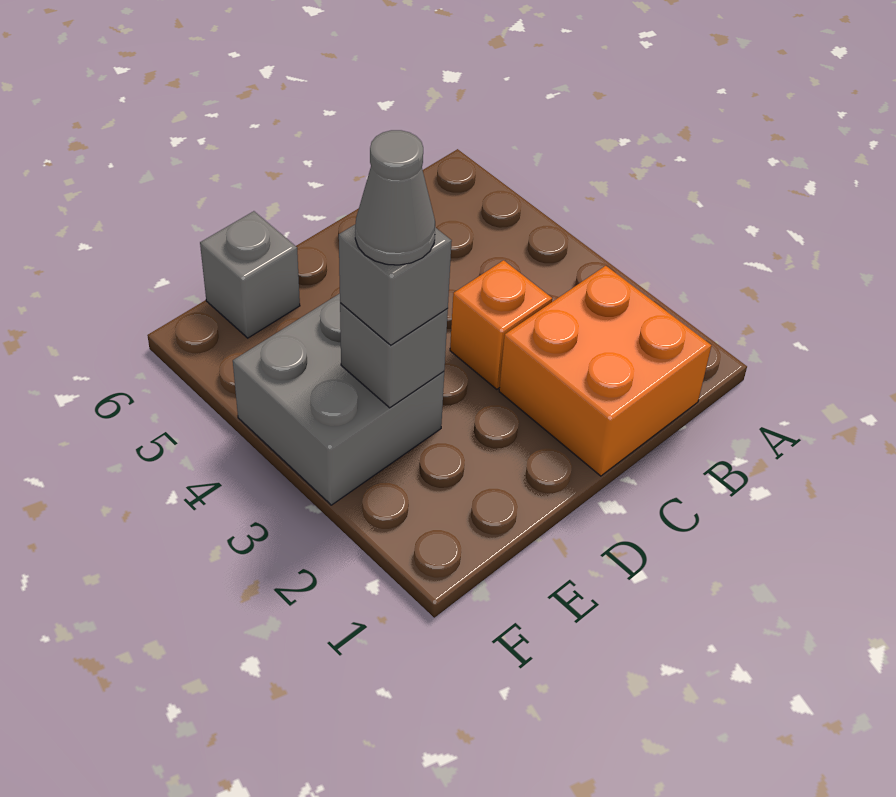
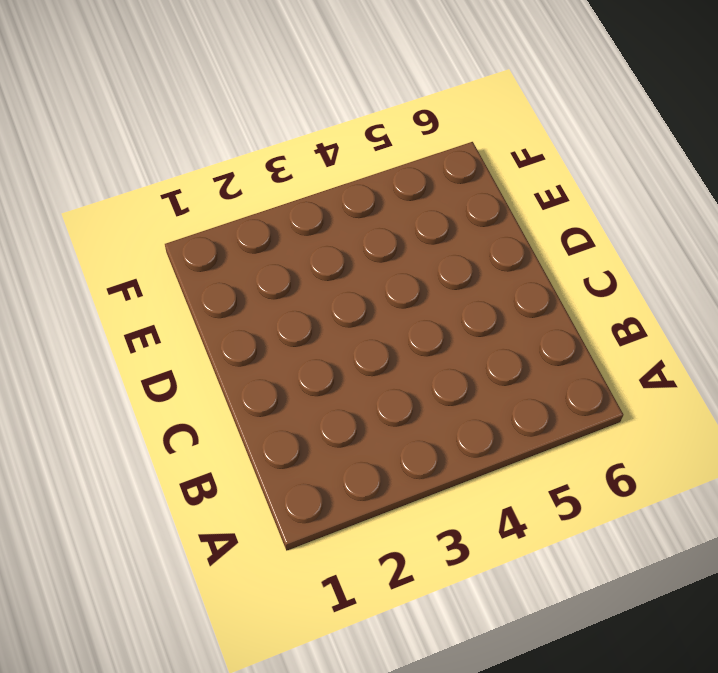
none -> orange brick B1:C2 level 1
none -> orange brick C3 level 1

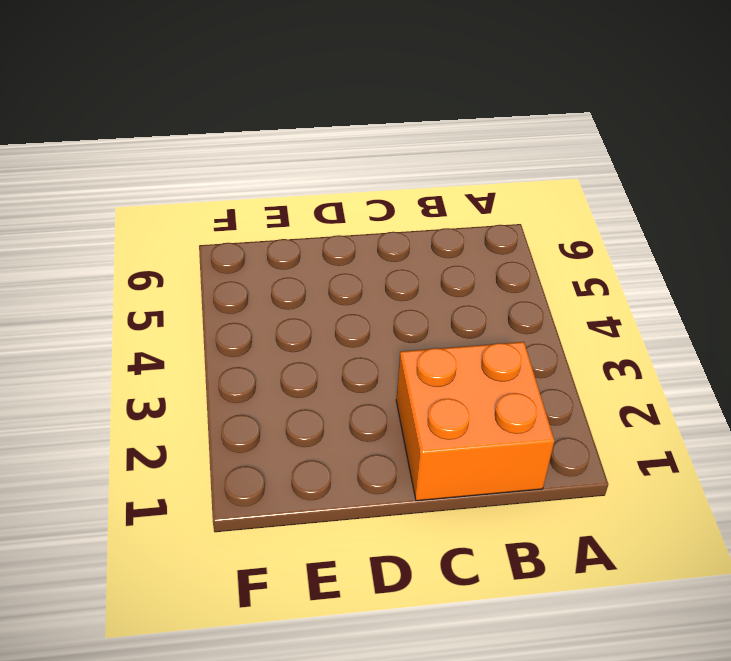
none -> orange brick C3 level 1
none -> grey brick E3:F4 level 1

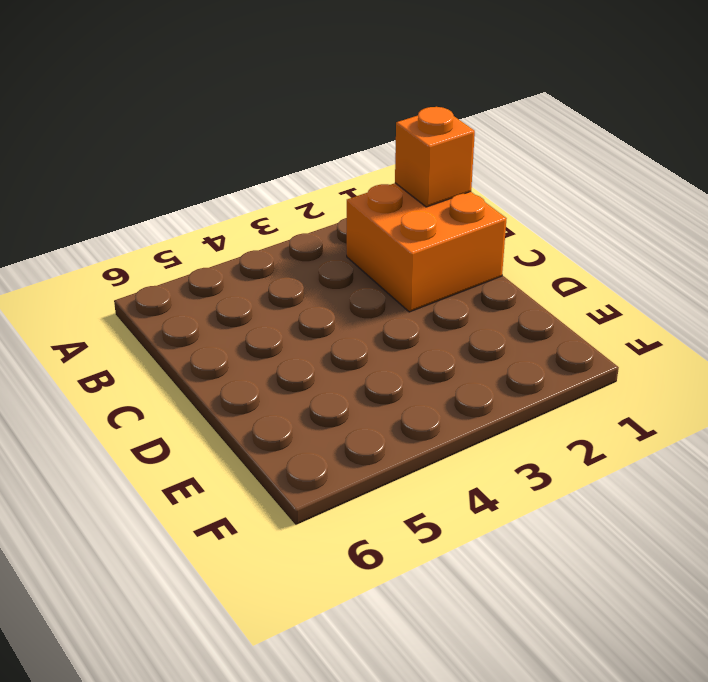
orange brick B1 level 2 -> orange brick C3 level 1
none -> grey brick E3:F4 level 1
none -> grey brick E6 level 1

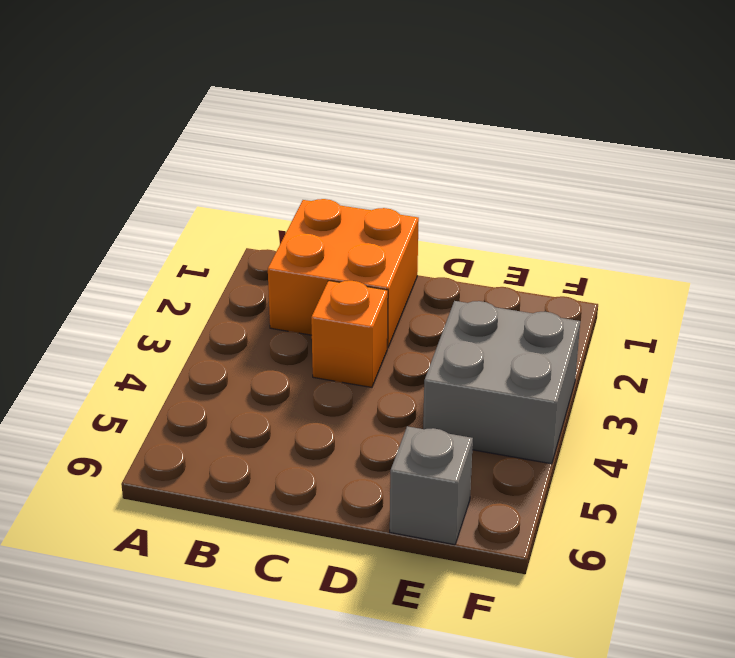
none -> grey brick E3 level 2
none -> grey brick E3 level 3

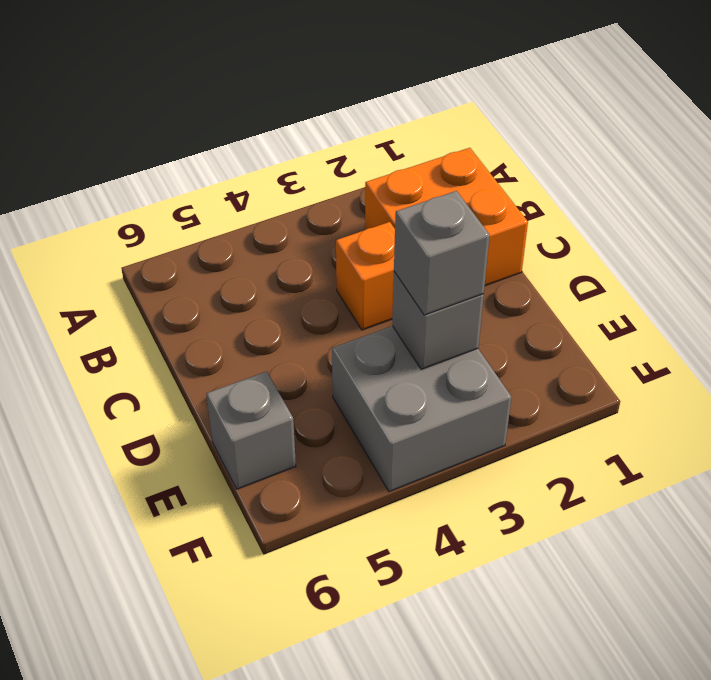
none -> grey cone E3 level 4

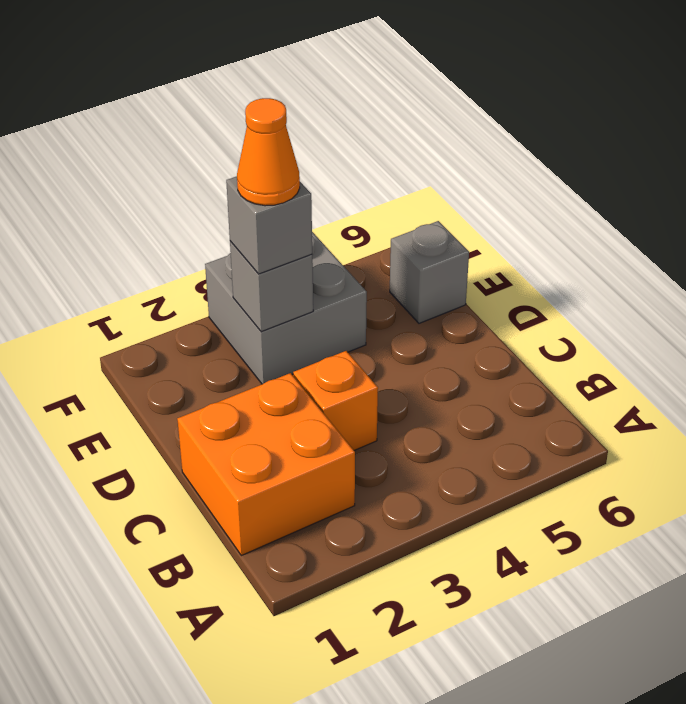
orange cone E3 level 4 -> grey cone E3 level 4

